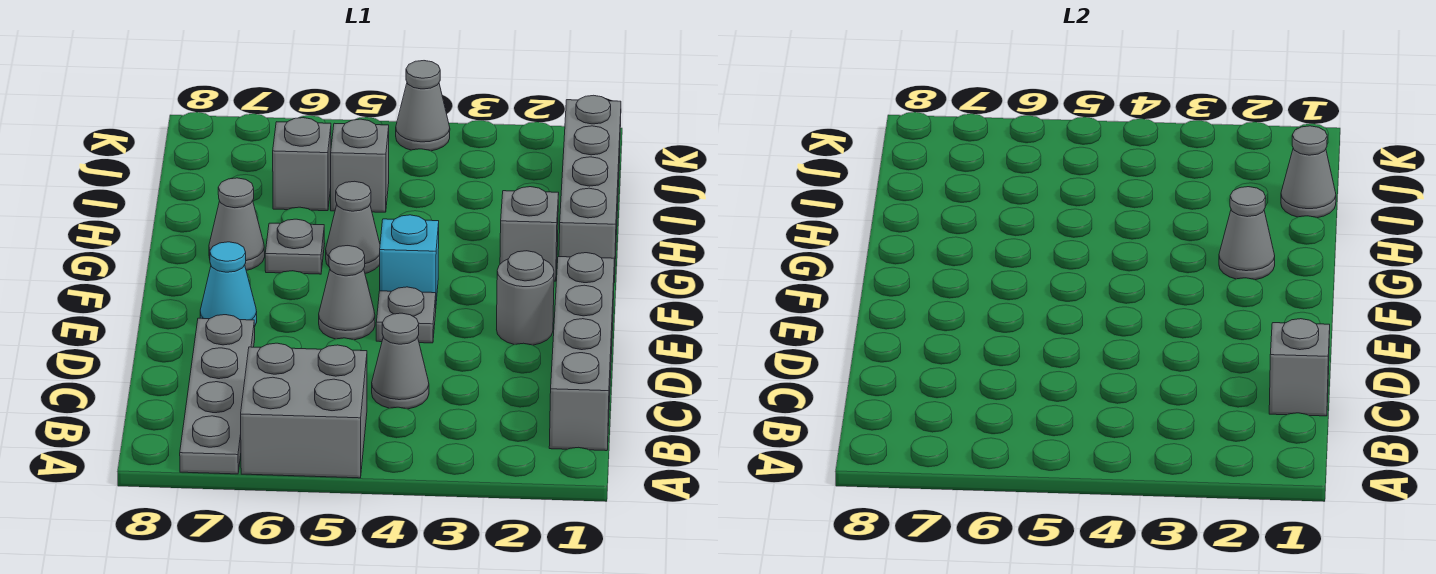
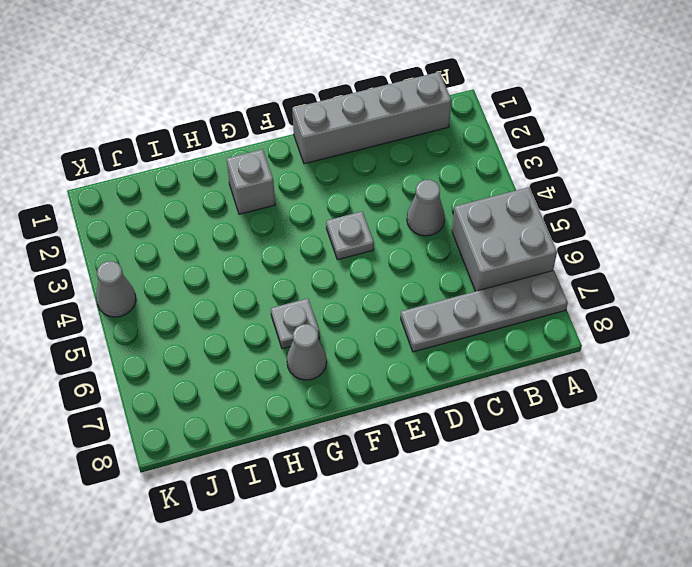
none -> grey round brick E2 level 1
none -> grey cone E5 level 1
none -> cyan cone E7 level 1

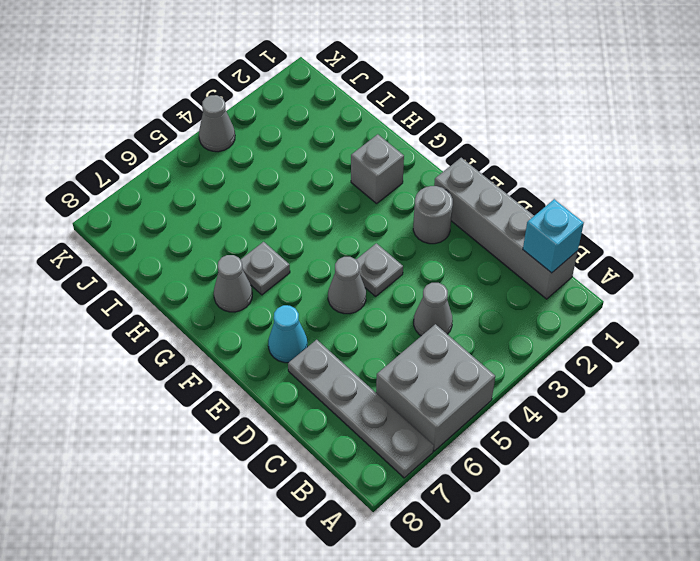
cyan brick B1 level 2 -> cyan brick F4 level 1
none -> grey brick G1:J1 level 1
none -> grey cone G5 level 1
none -> grey brick I5 level 1

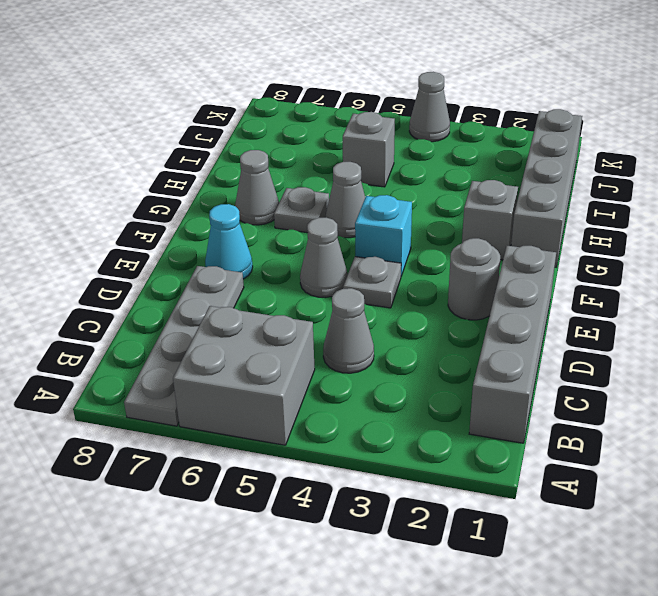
none -> grey brick I6 level 1
none -> grey brick C1 level 2
none -> grey cone G2 level 2

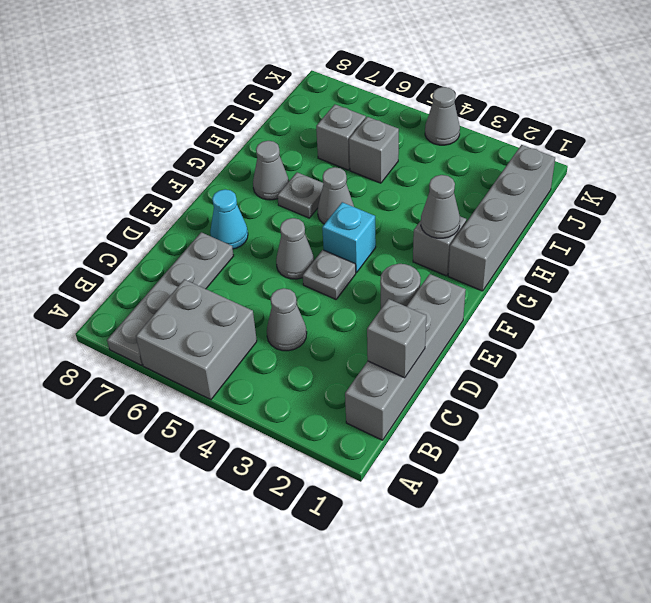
none -> grey cone I1 level 2

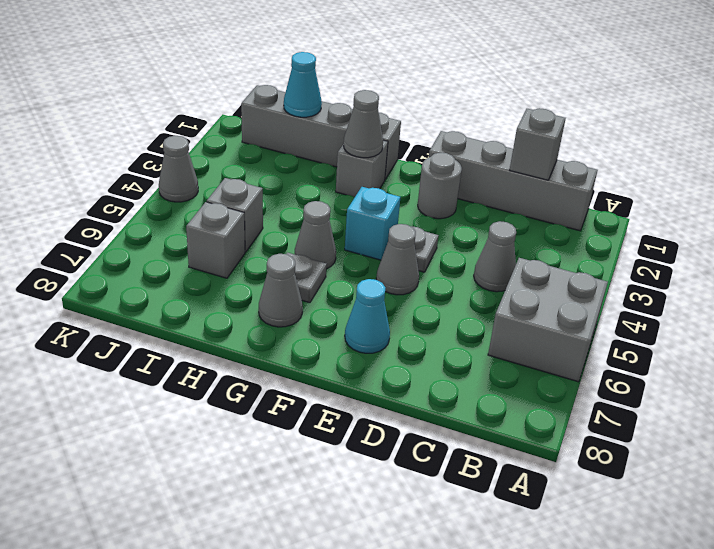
cyan cone I1 level 2 -> grey cone I1 level 2
none -> grey plate A7:D7 level 1

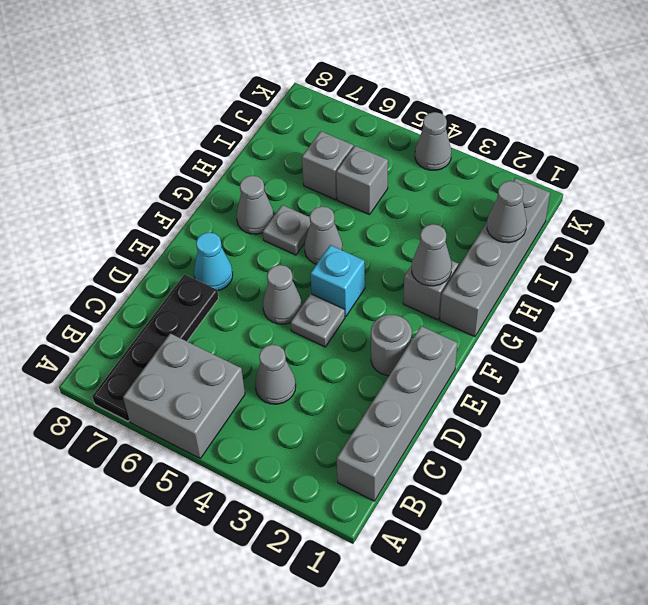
black plate A7:D7 level 1 -> grey plate A7:D7 level 1
none -> grey brick C1 level 2

